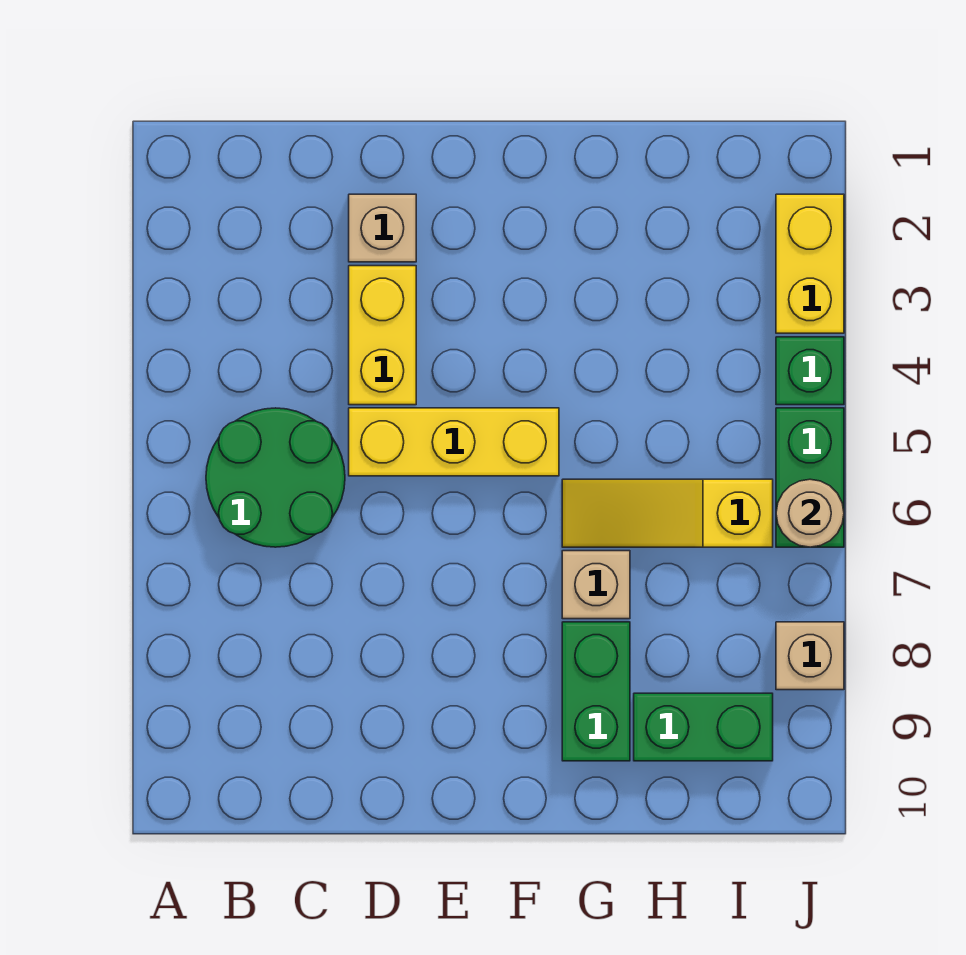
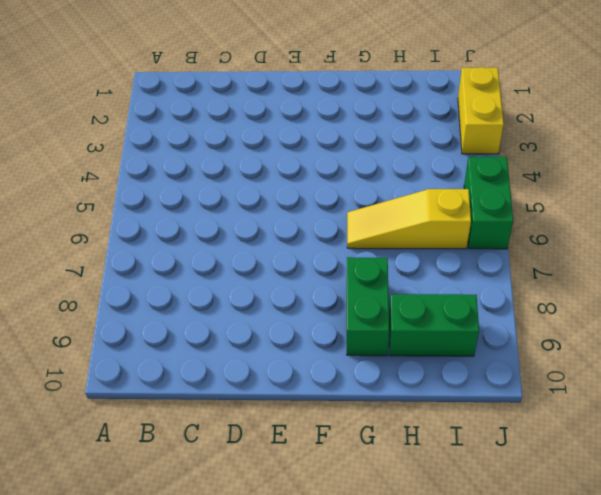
none -> green round brick B5:C6 level 1
none -> tan brick D2 level 1
none -> yellow brick D3:D4 level 1

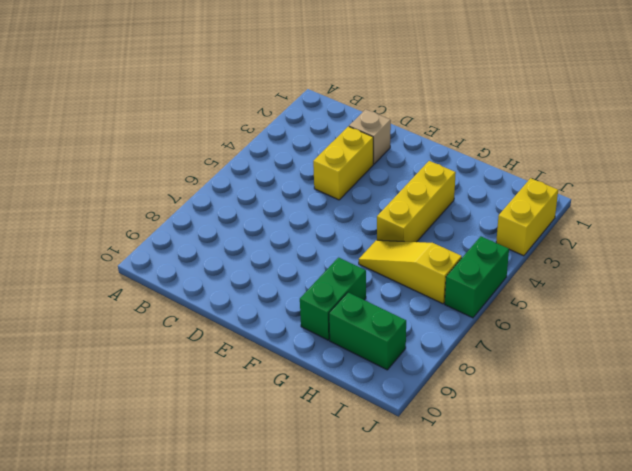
yellow brick G3:G5 level 1 -> yellow brick D5:F5 level 1
none -> green round brick B5:C6 level 1
none -> tan brick G7 level 1
none -> green brick J4 level 1

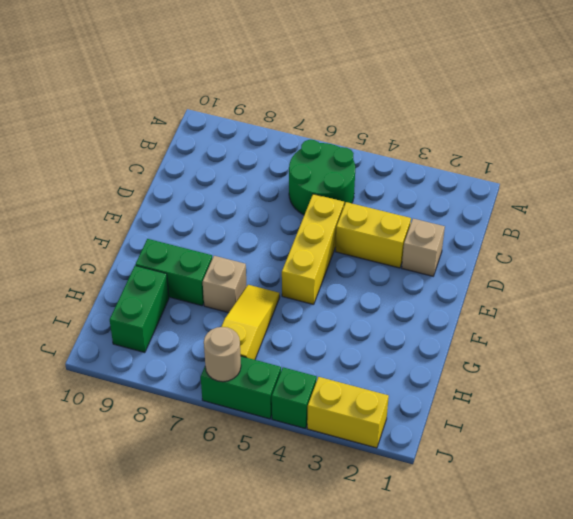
none -> tan brick J8 level 1

